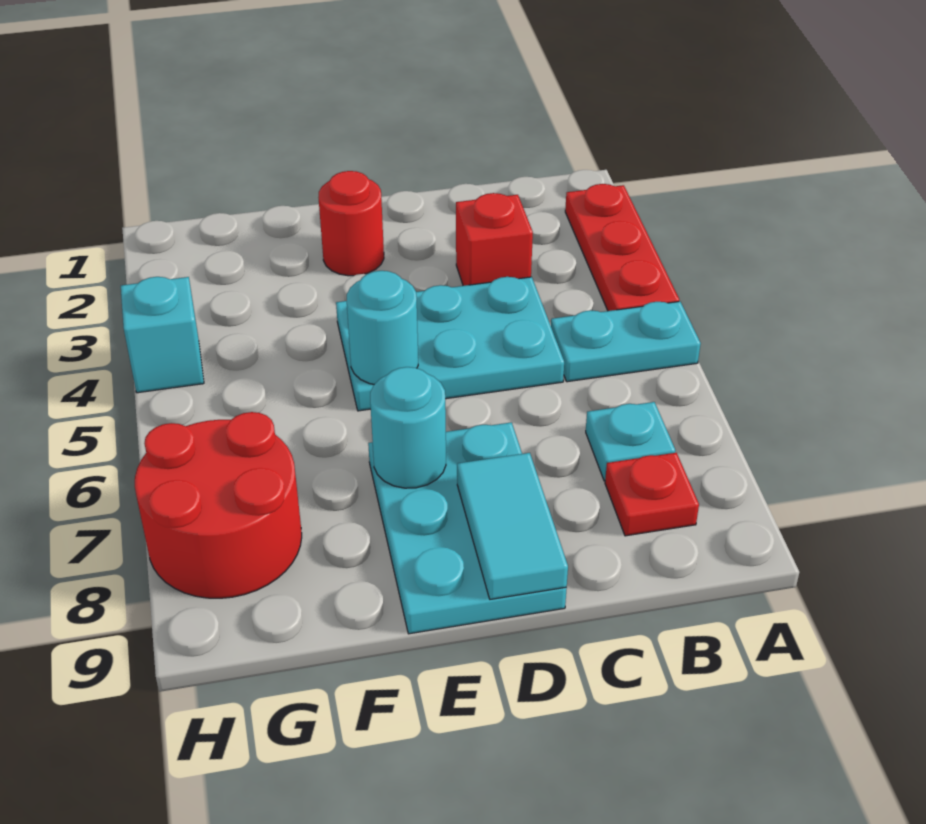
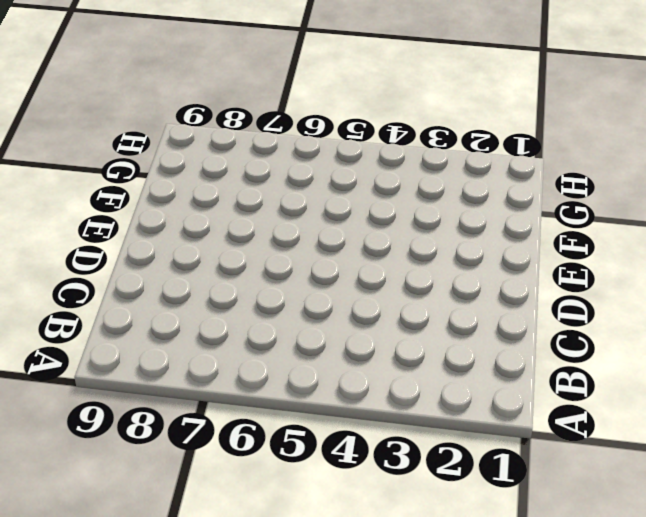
none -> red plate A2:A4 level 1
none -> cyan plate A5:B5 level 1
none -> cyan plate B7 level 1

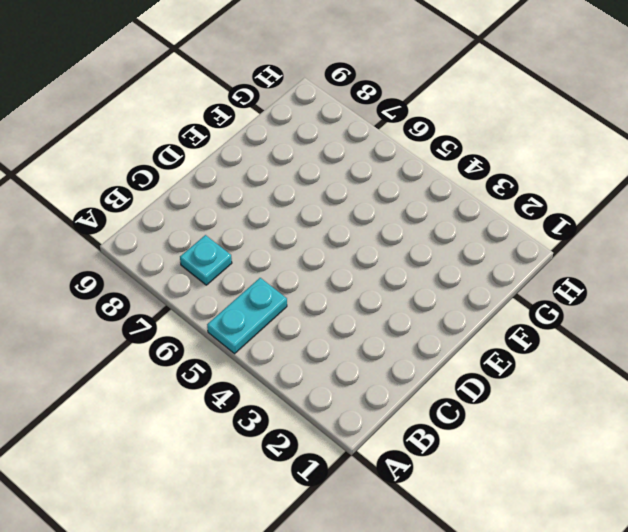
none -> red plate A2:A4 level 1
none -> red plate B8 level 1
none -> red brick C3 level 1

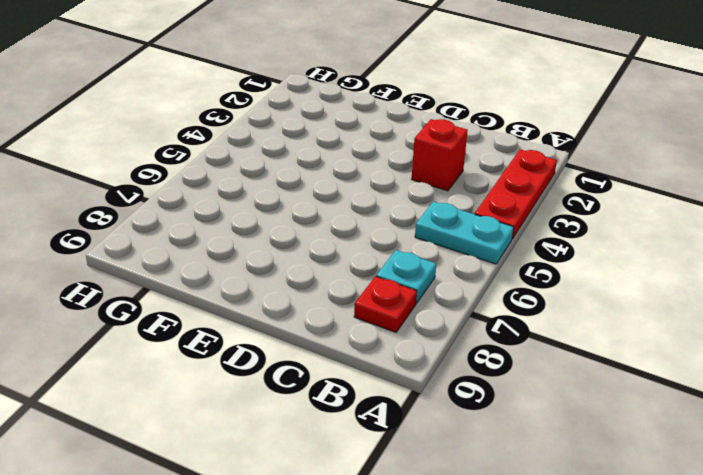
none -> cyan plate C4:E5 level 1
none -> cyan plate D7:E9 level 1
none -> red round brick E2 level 1

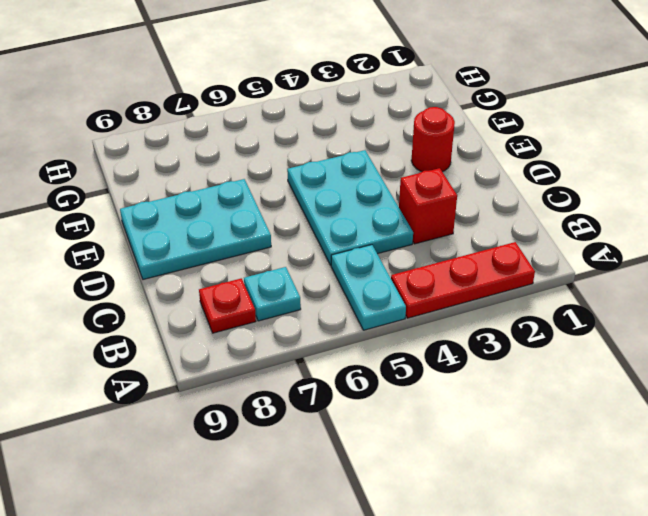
none -> red round brick G7:H8 level 1
none -> cyan brick H4 level 1
none -> cyan tile D8:D9 level 2

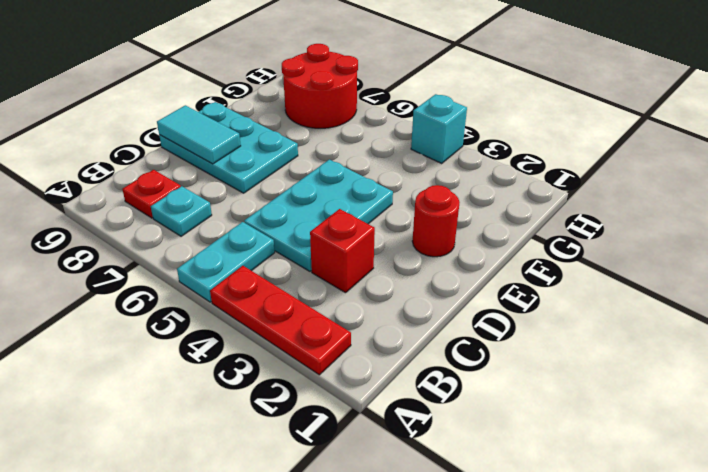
none -> cyan round brick E5 level 2
none -> cyan round brick E7 level 2

